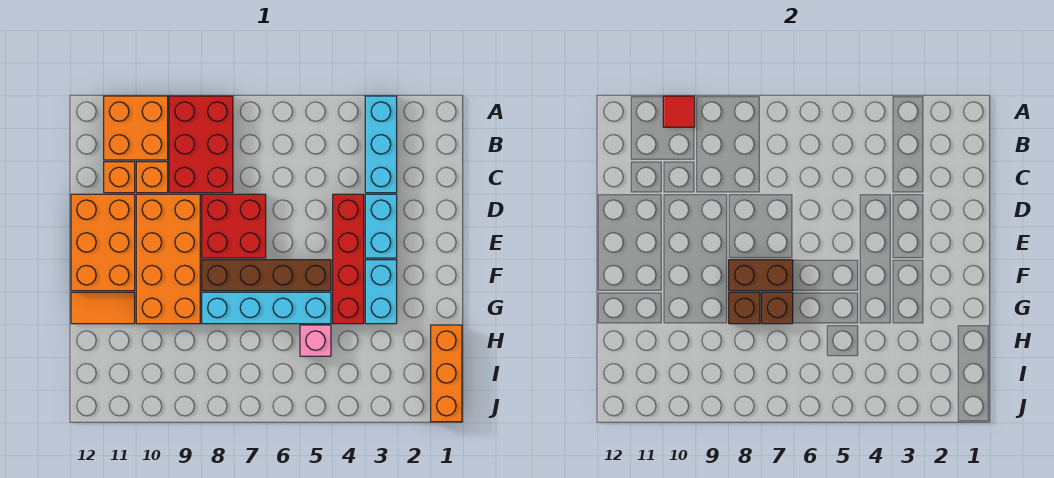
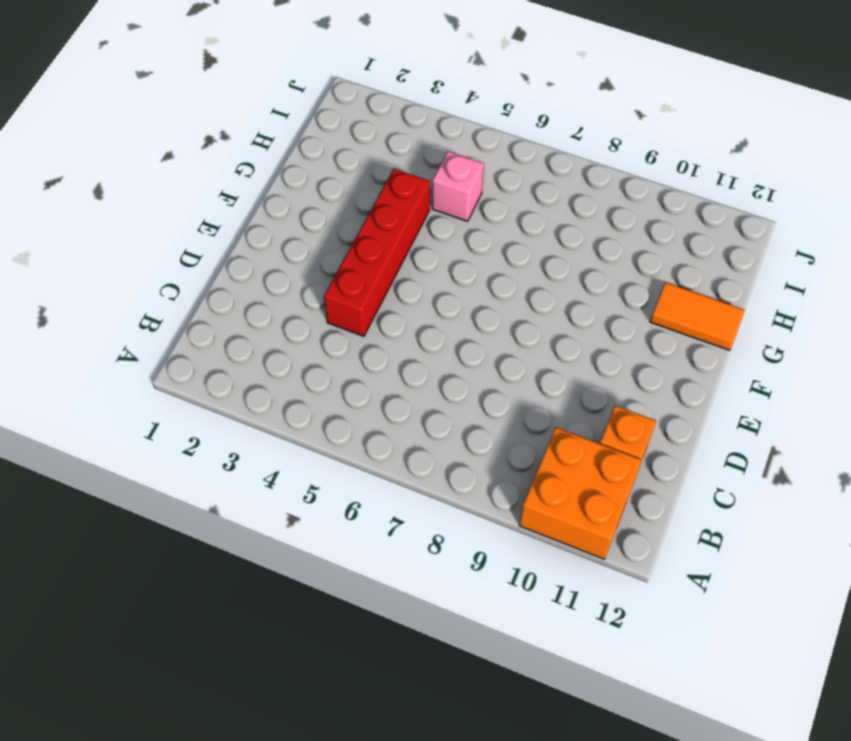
none -> cyan brick A3:C3 level 1
none -> red brick A8:C9 level 1
none -> orange brick C10 level 1

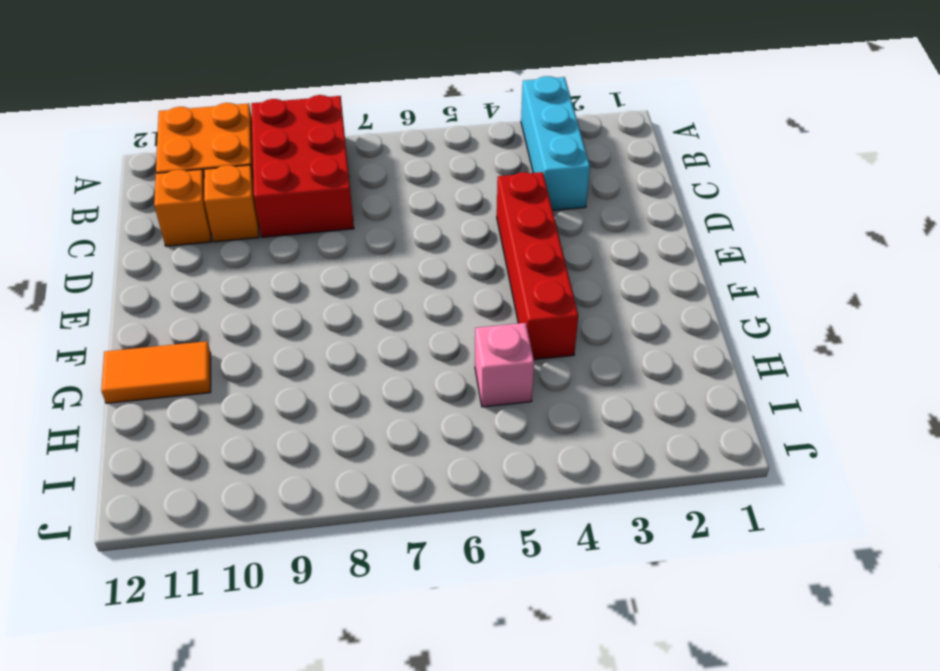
none -> cyan brick D3:E3 level 1
none -> red brick D7:E8 level 1
none -> orange brick D9:G10 level 1

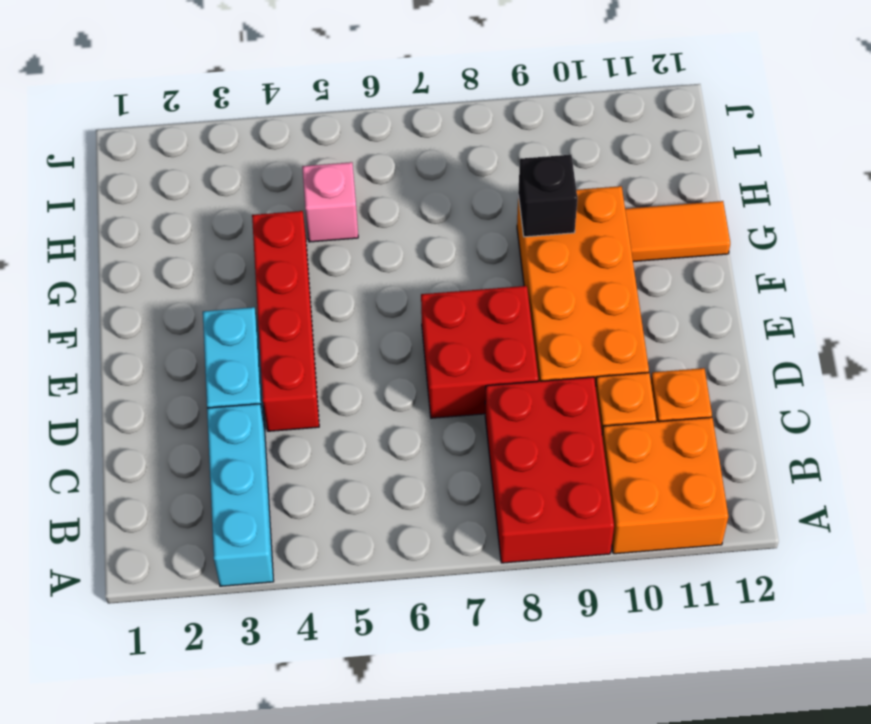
black brick G9 level 2 -> none
none -> orange brick D11:F12 level 1
none -> cyan brick F3:G3 level 1
none -> brown brick F5:F8 level 1

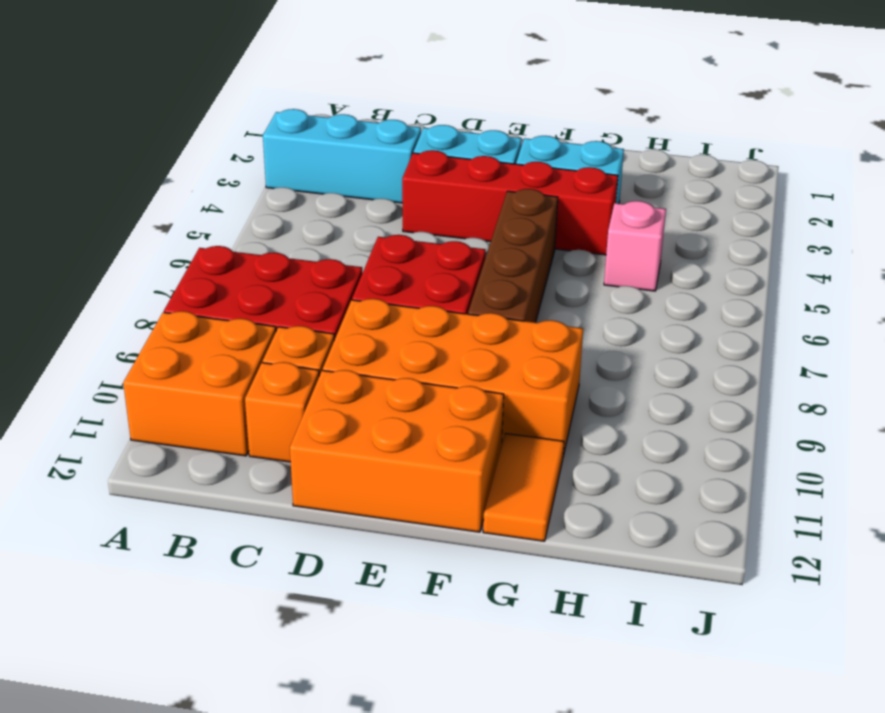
none -> cyan brick G5:G8 level 1
none -> orange brick H1:J1 level 1
none -> red tile A10 level 2

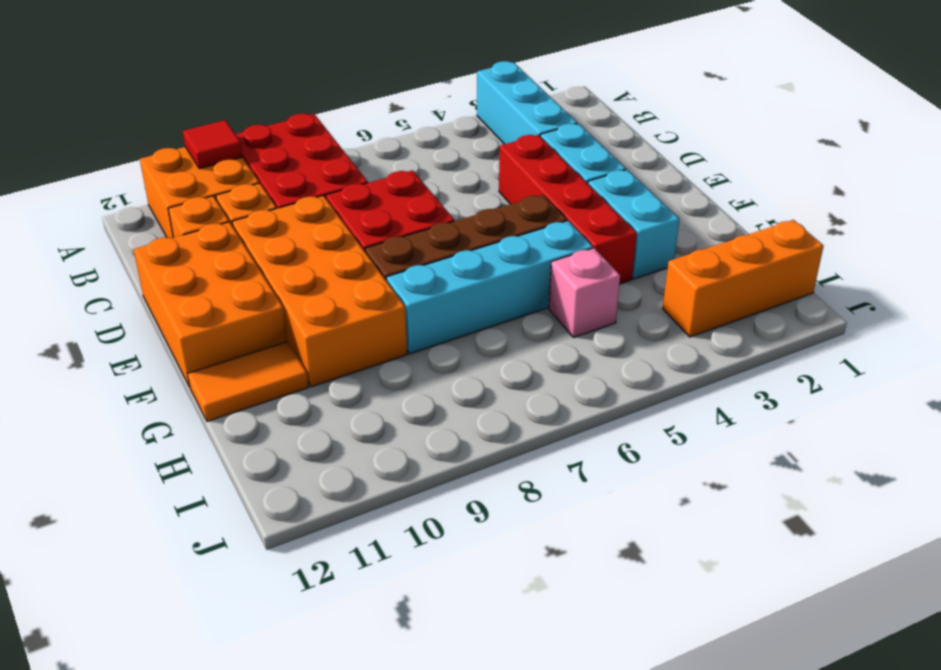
orange brick I1:I3 level 1 -> orange brick H1:J1 level 1
none -> brown brick F7:F8 level 2
none -> brown brick G7 level 2
none -> brown brick G8 level 2

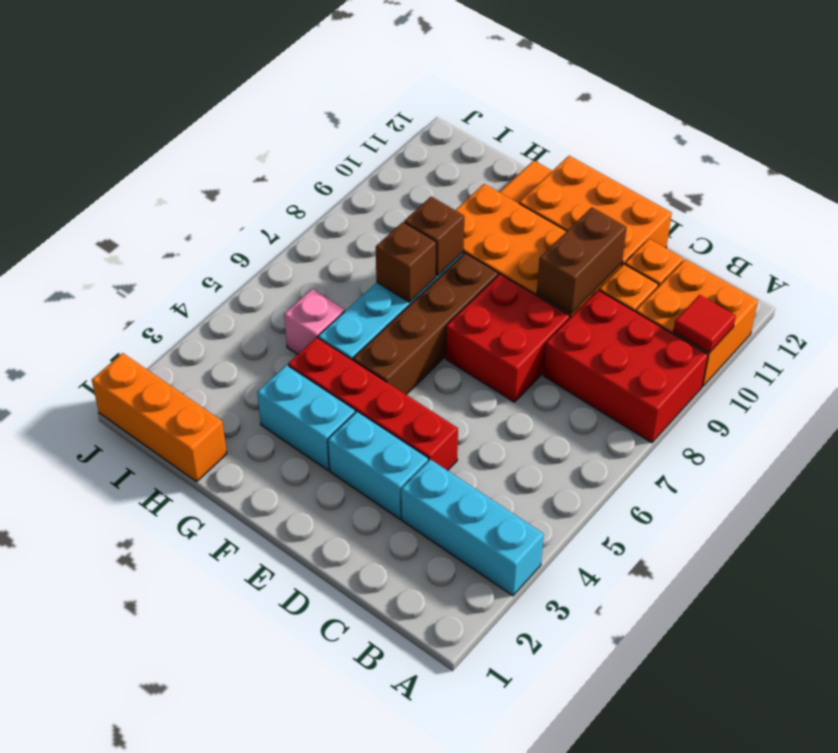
brown brick D9:D10 level 2 -> brown brick F7:F8 level 2

